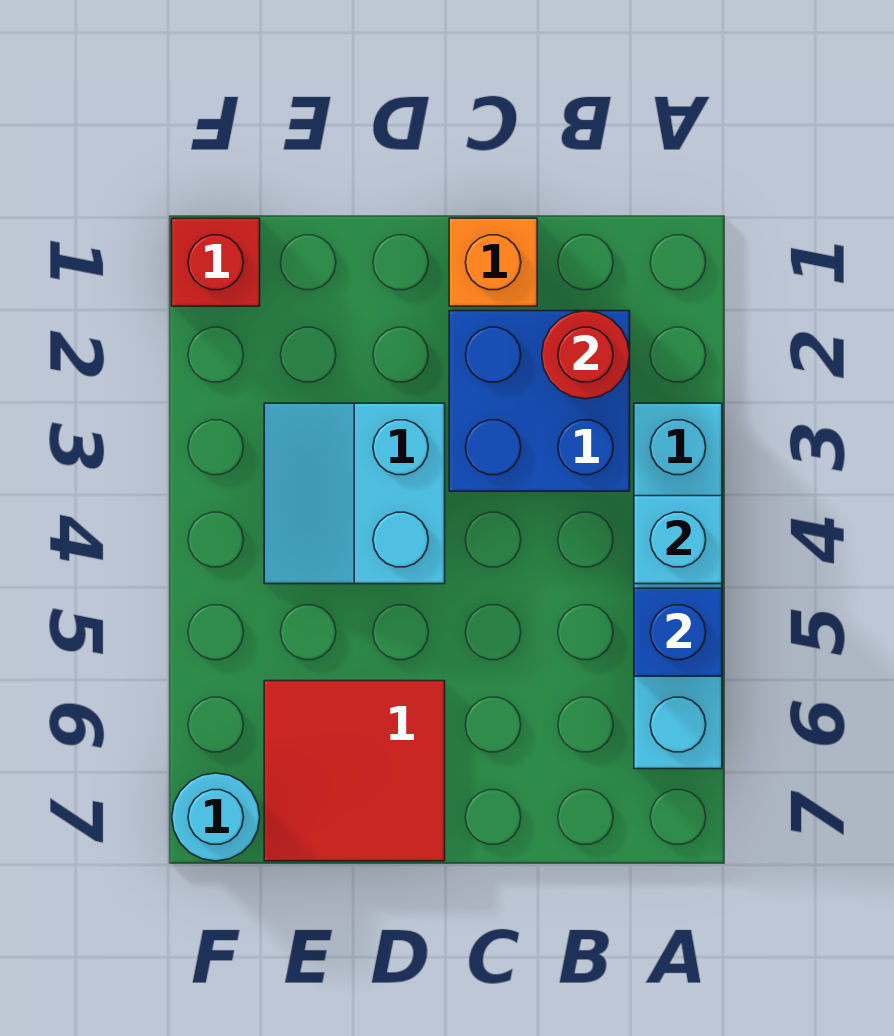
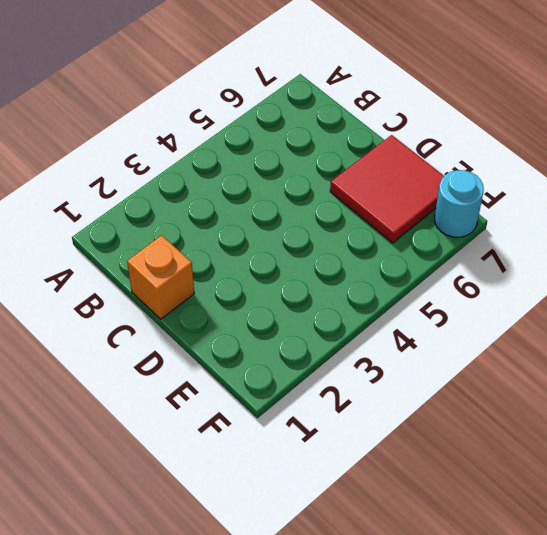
none -> cyan brick A3:A6 level 1
none -> blue brick B2:C3 level 1

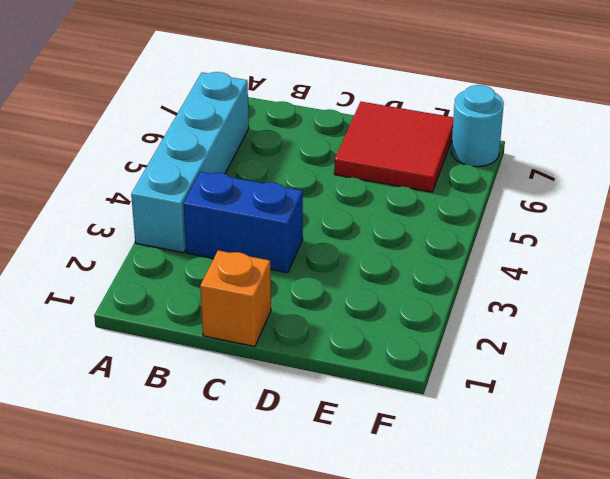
blue brick B3:C3 level 1 -> blue brick B2:C3 level 1
none -> cyan slope D3:E4 level 1 top D
none -> red brick F1 level 1

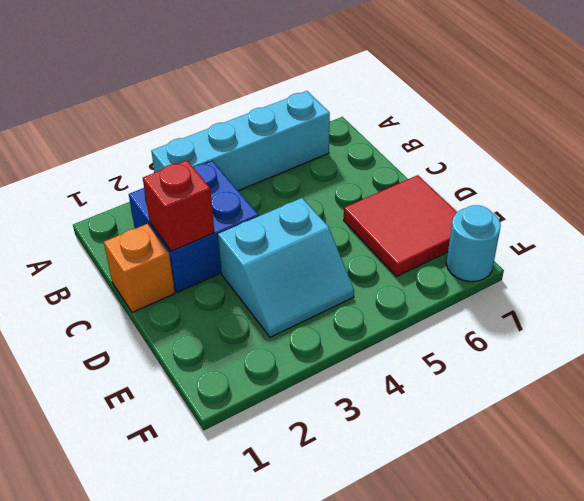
red brick C2 level 2 -> red brick F1 level 1
none -> cyan brick A4 level 2
none -> blue brick A5 level 2

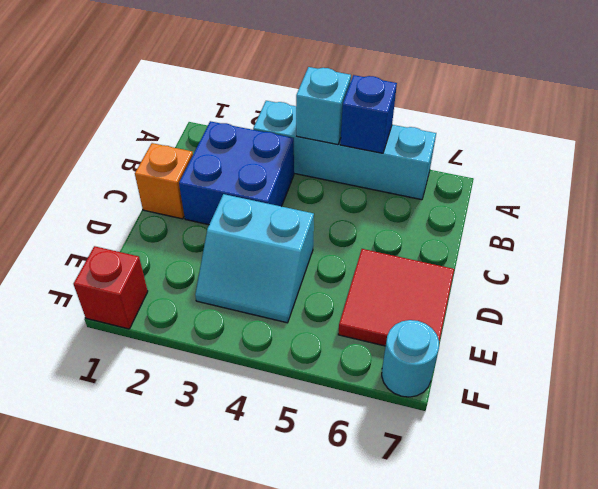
none -> red round brick B2 level 2

